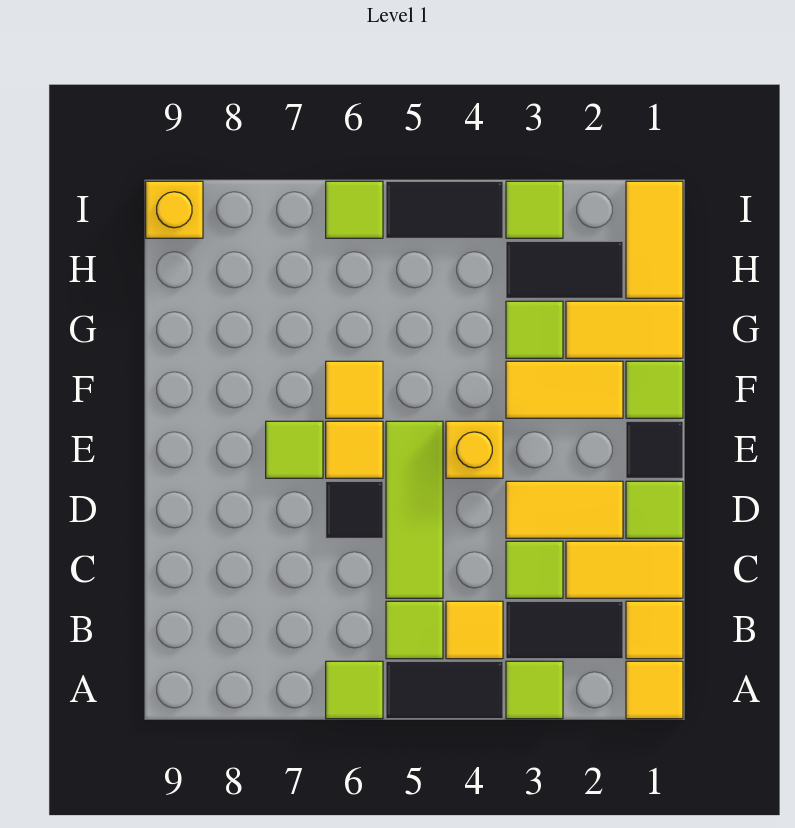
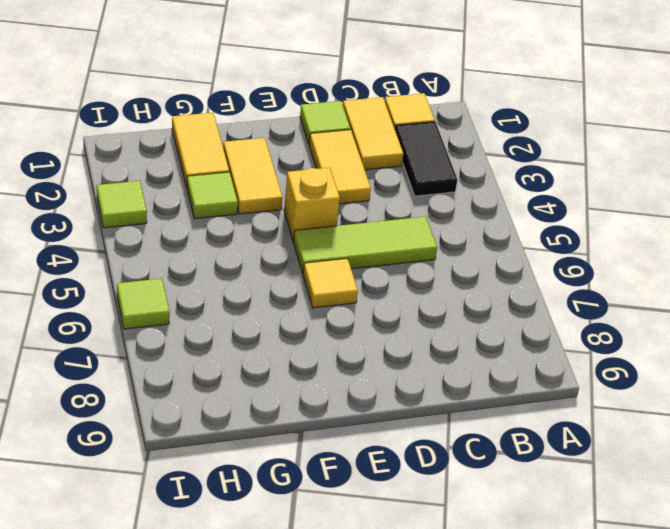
none -> yellow tile A1 level 1
none -> lime tile A3 level 1
none -> black tile A4:A5 level 1

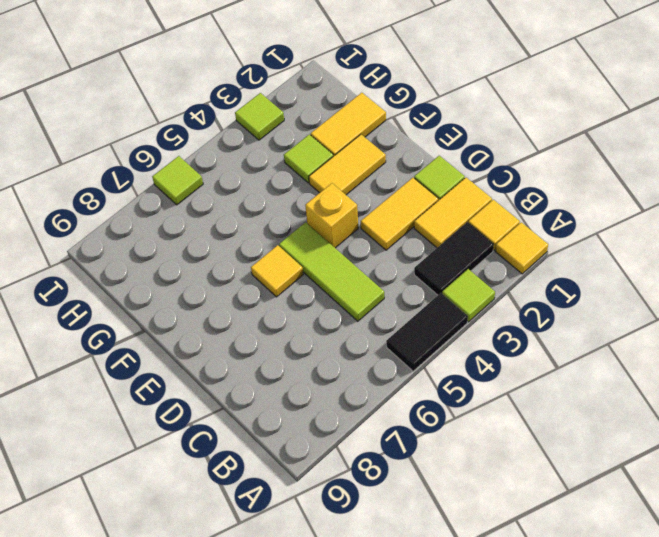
none -> lime tile A6 level 1
none -> yellow tile B4 level 1
none -> lime tile B5 level 1

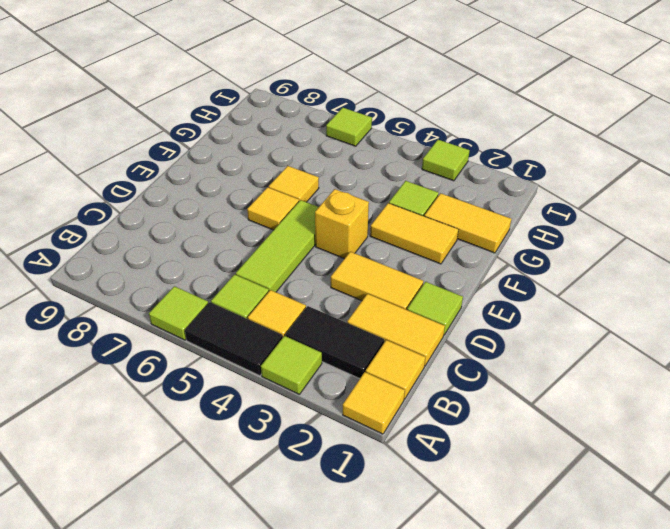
none -> lime tile C3 level 1
none -> black tile D6 level 1
none -> black tile E1 level 1

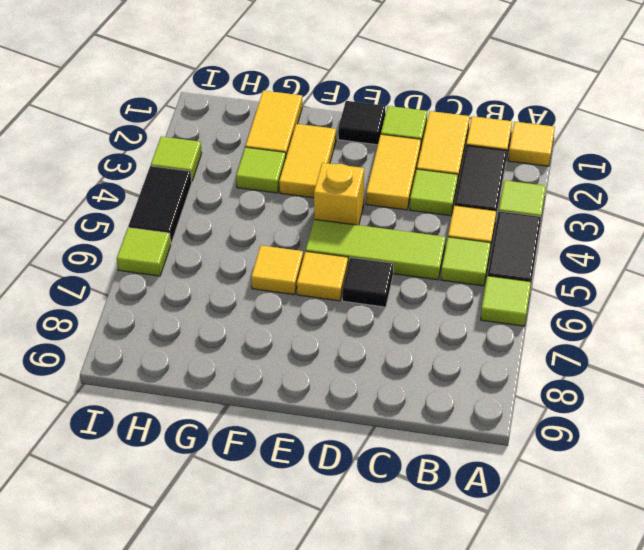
none -> lime tile E7 level 1
none -> lime tile F1 level 1
none -> yellow tile H1:I1 level 1

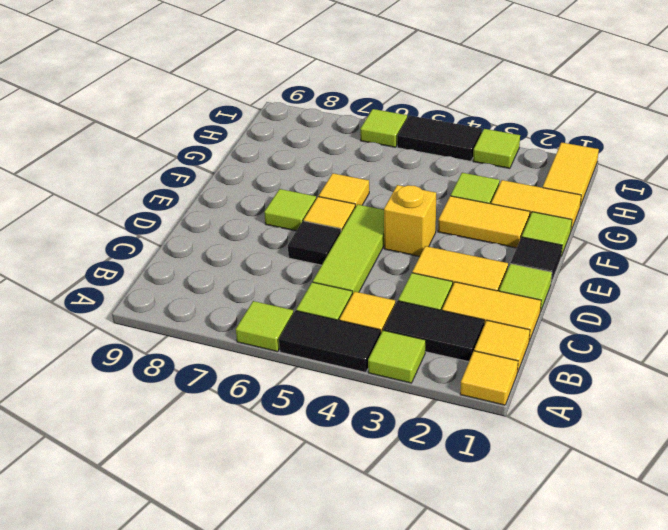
none -> black tile H2:H3 level 1
none -> yellow brick I9 level 1

